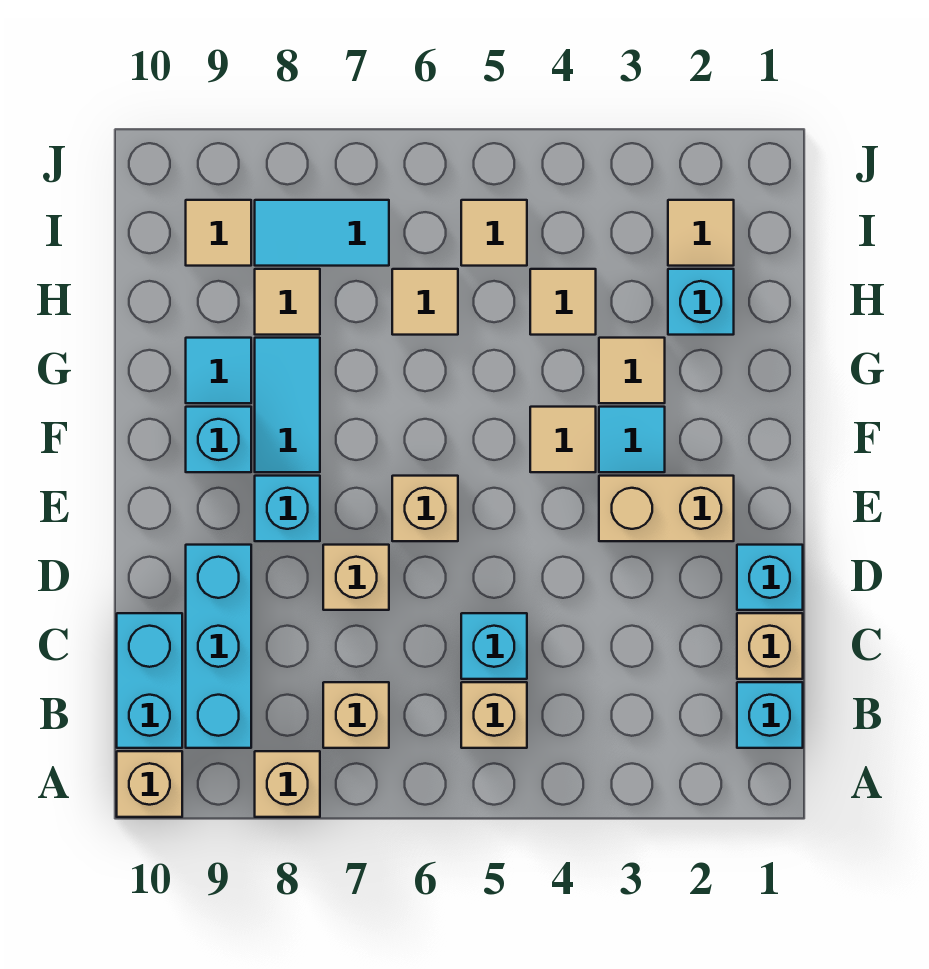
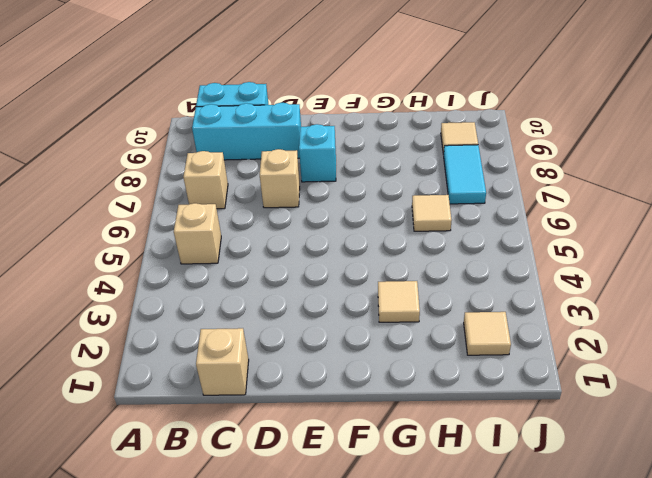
none -> tan brick A8 level 1
none -> tan brick A10 level 1
none -> cyan brick B1 level 1

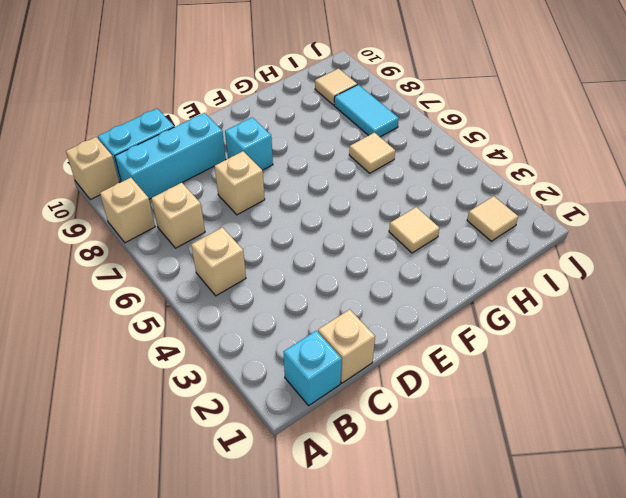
none -> cyan brick C5 level 1
none -> cyan brick D1 level 1
none -> tan brick E2:E3 level 1

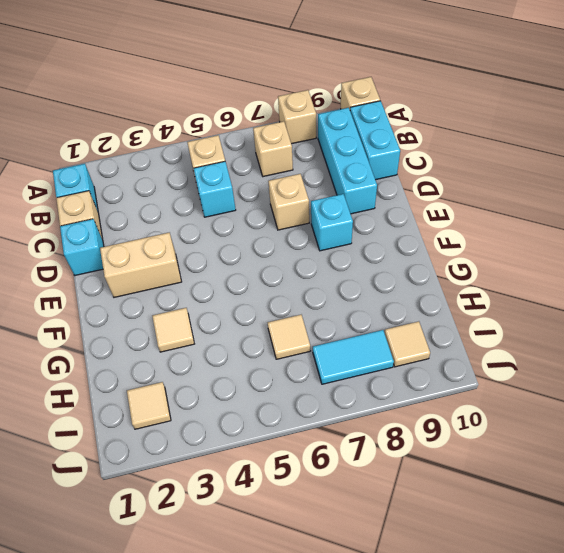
none -> tan brick E6 level 1
none -> cyan tile F3 level 1
none -> tan tile F4 level 1

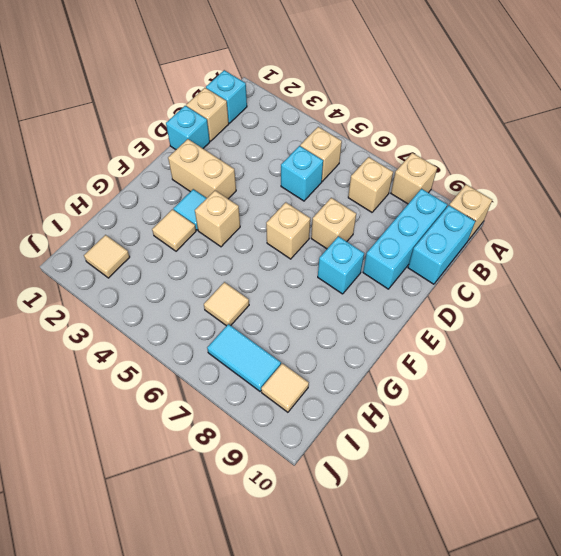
tan brick F4 level 1 -> tan tile F4 level 1
none -> cyan tile F8:G8 level 1
none -> cyan brick F9 level 1
none -> cyan tile G9 level 1

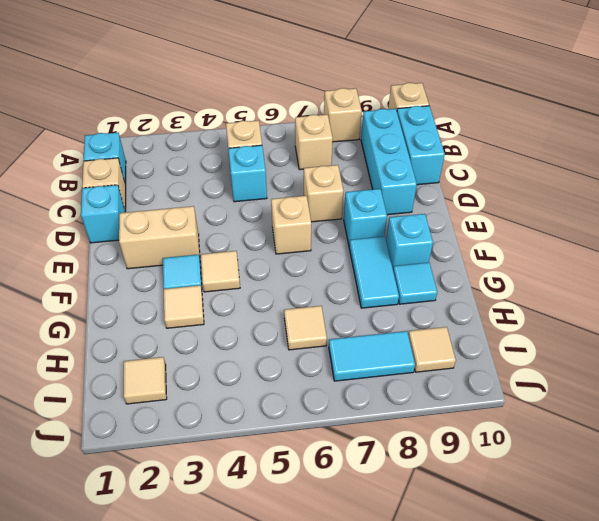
none -> cyan brick H2 level 1
none -> tan tile H4 level 1
none -> tan tile H8 level 1

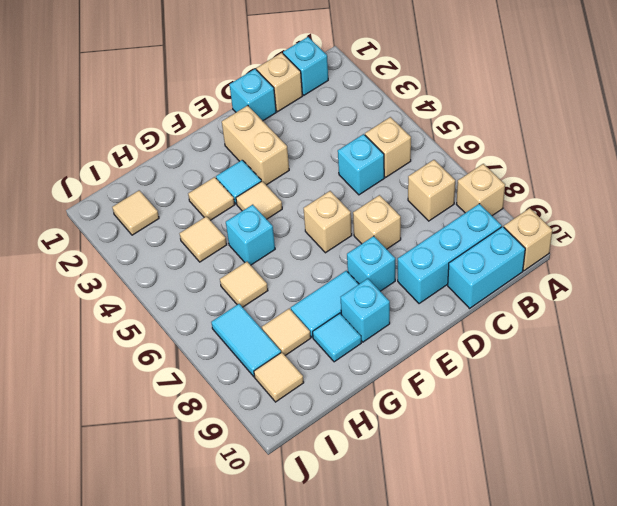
cyan brick G5 level 1 -> cyan brick H2 level 1
none -> tan tile I5 level 1

